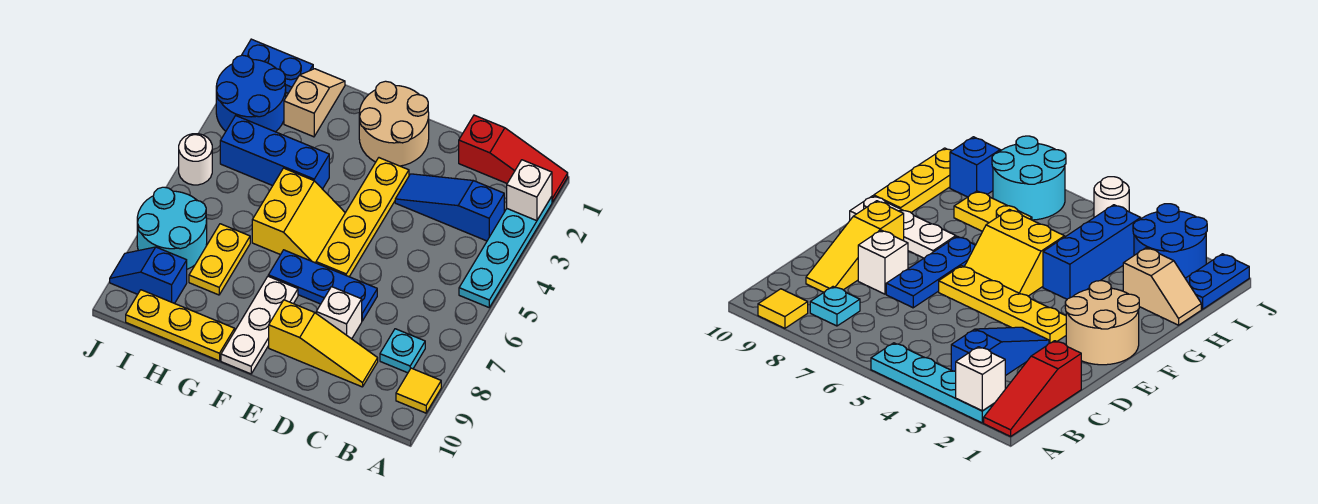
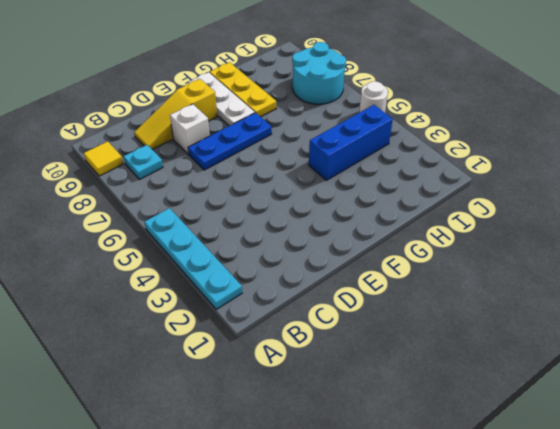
yellow plate G8:G10 level 1 -> yellow plate G10:I10 level 1
none -> red slope A1:C1 level 1 top C
none -> blue slope B3:D3 level 1 top B
none -> tan round brick E1:F2 level 1

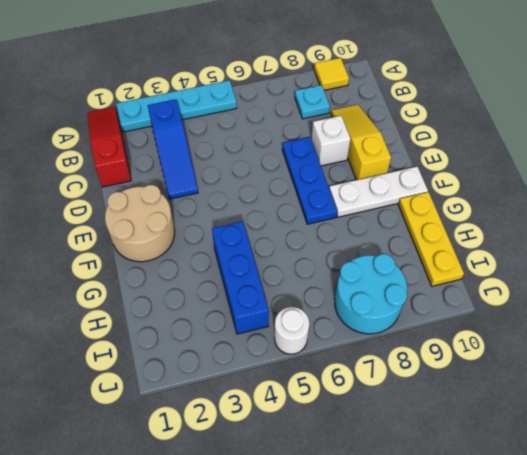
none -> yellow plate E3:E6 level 1
none -> yellow slope F5:G6 level 1 top G
none -> tan slope H1:H2 level 1 top 2

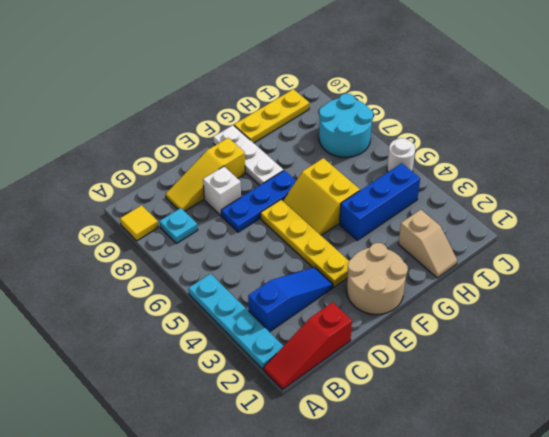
none -> yellow plate H7:H8 level 1
none -> blue plate I1:J1 level 1
none -> blue round brick I2:J3 level 1

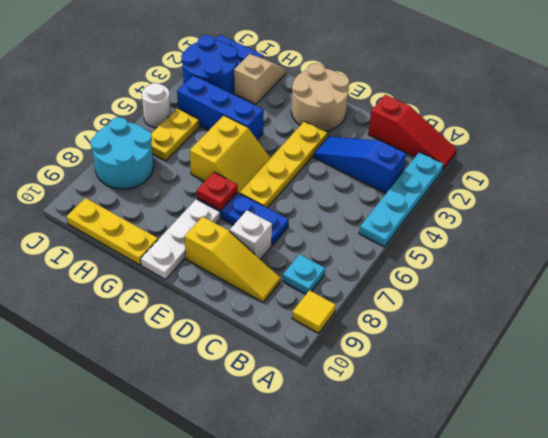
red plate F7 level 2 -> none
yellow plate I5:I6 level 1 -> yellow plate H7:H8 level 1
none -> blue slope I9:J9 level 1 top I
none -> white brick A2 level 2

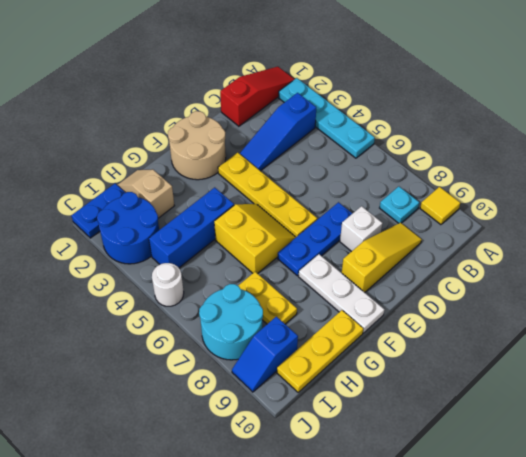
none -> white brick A2 level 2

